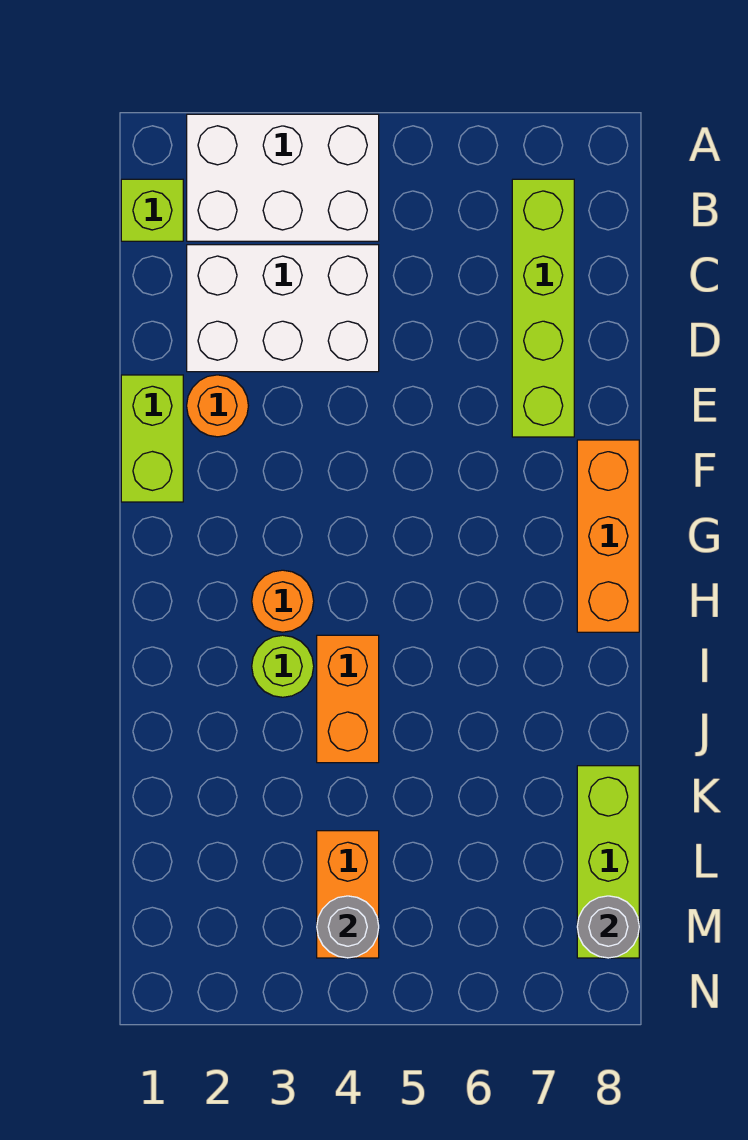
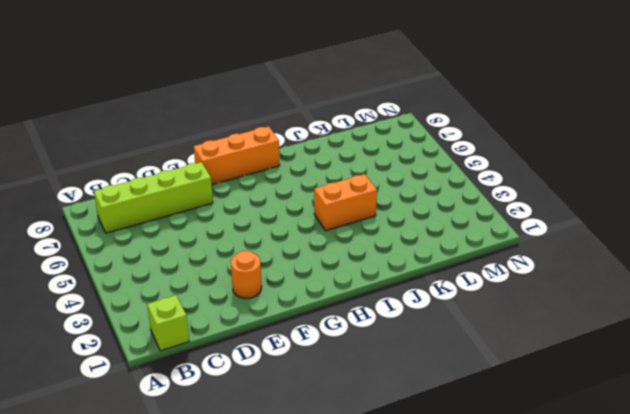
none -> white brick A2:B4 level 1
none -> white brick C2:D4 level 1
none -> lime brick E1:F1 level 1

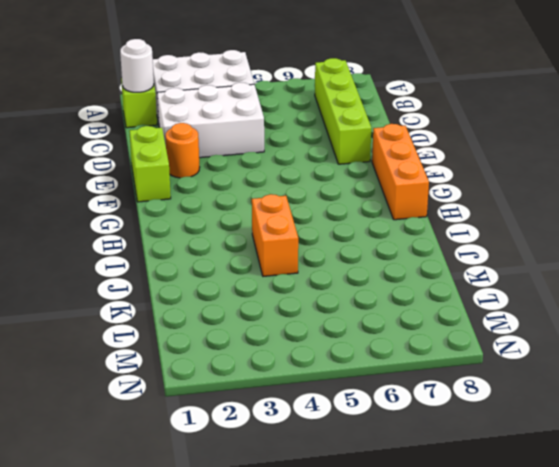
white round brick B1 level 2 -> none
none -> orange round brick H3 level 1
none -> lime round brick I3 level 1
none -> lime brick K8:M8 level 1

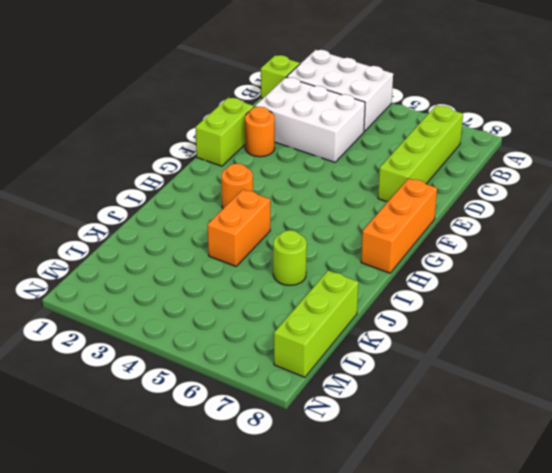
lime round brick J6 level 1 -> lime round brick I3 level 1
none -> orange brick L4:M4 level 1
none -> grey round brick M4 level 2
none -> grey round brick M8 level 2

